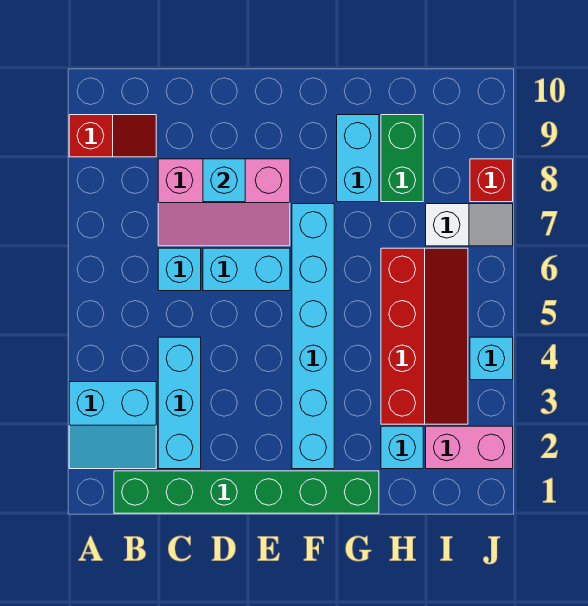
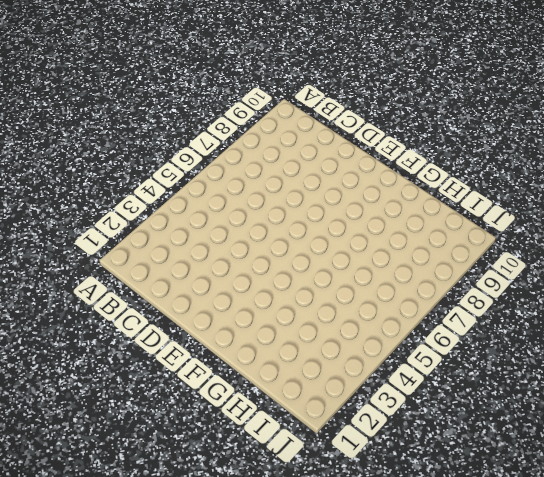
none -> cyan slope A2:B3 level 1 top 3
none -> red slope A9:B9 level 1 top A
none -> green brick B1:G1 level 1

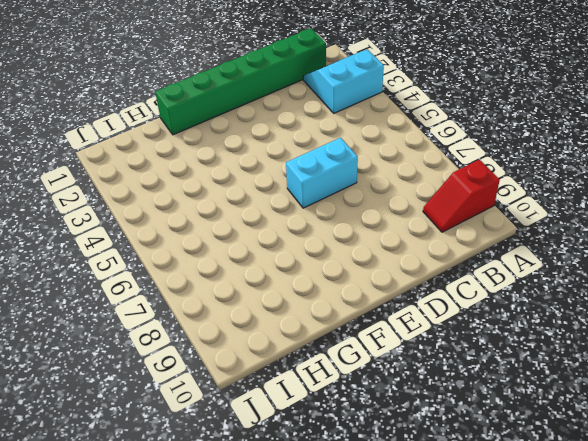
none -> cyan brick C2:C4 level 1
none -> cyan brick C6 level 1
none -> pink slope C7:E8 level 1 top 8

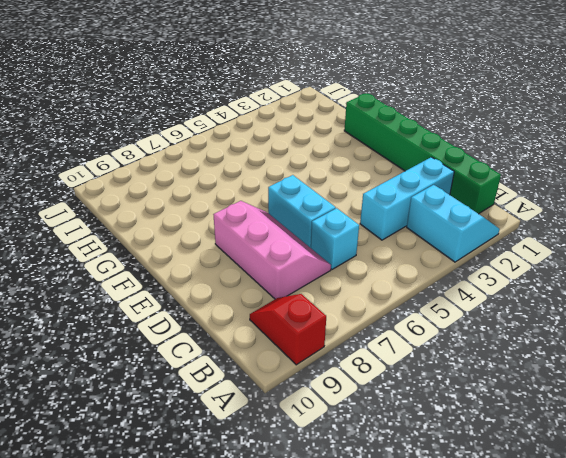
none -> cyan brick F2:F7 level 1
none -> cyan brick G8:G9 level 1
none -> cyan brick H2 level 1

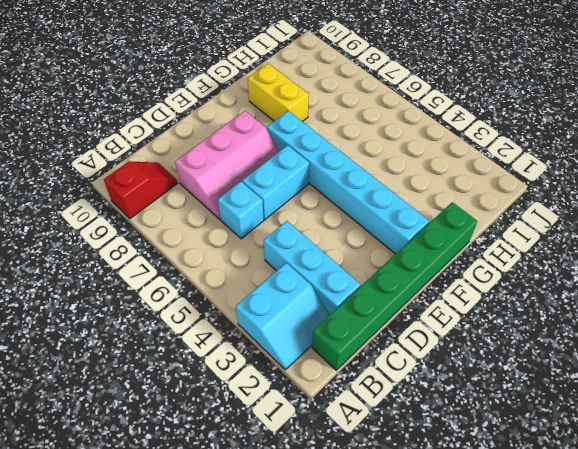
yellow brick G8:G9 level 1 -> cyan brick G8:G9 level 1
none -> cyan brick H2 level 1
none -> red slope H3:I6 level 1 top H
none -> green brick H8:H9 level 1

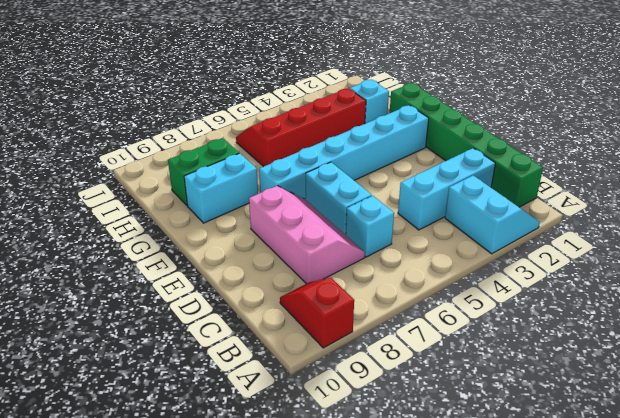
none -> pink brick I2:J2 level 1
none -> white slope I7:J7 level 1 top I
none -> cyan brick J4 level 1

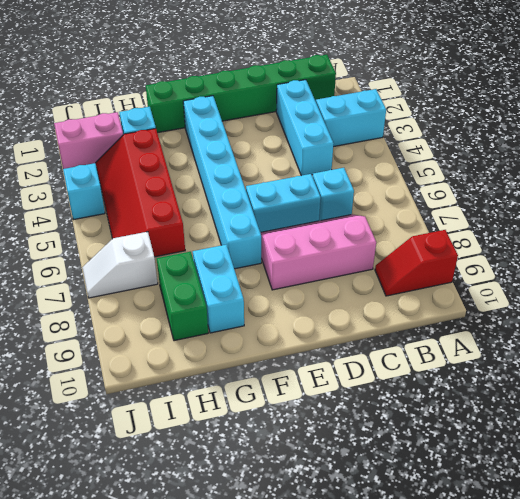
none -> red brick J8 level 1
none -> cyan brick D8 level 2

